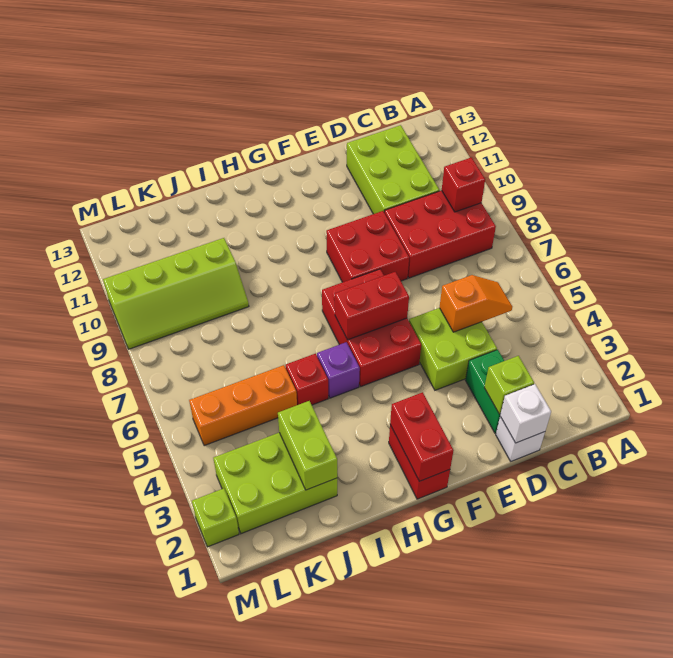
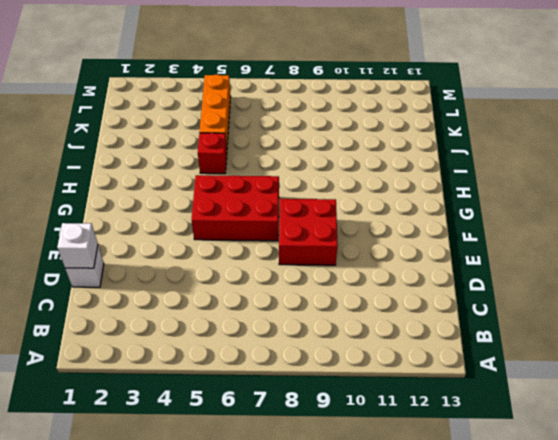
none -> red brick B8:D9 level 1
none -> lime brick C10:D12 level 1
none -> green brick D2:D3 level 1

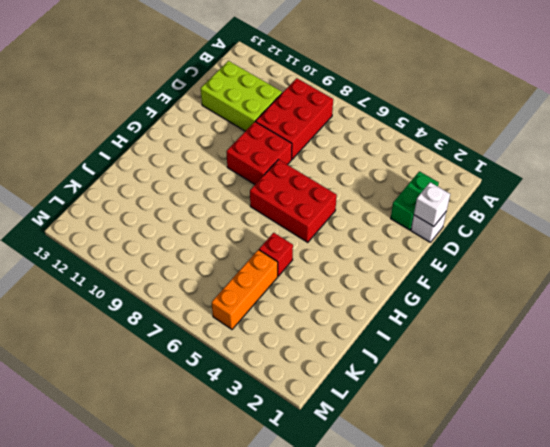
green brick C2:D2 level 1 -> green brick D2:D3 level 1
none -> lime brick D4:E5 level 1
none -> red brick G1:G2 level 1
none -> purple brick H5 level 1

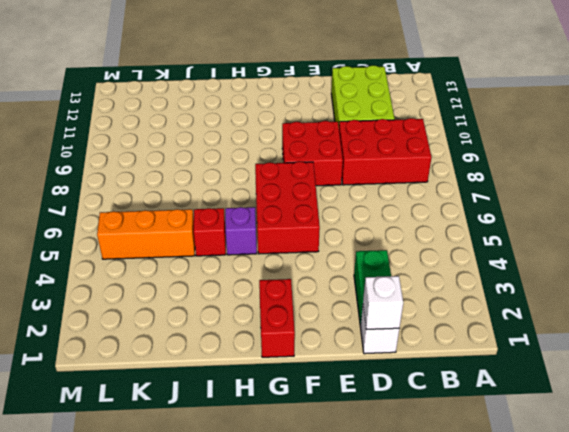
none -> lime brick D4:E5 level 1
none -> lime brick J2:L3 level 1
none -> lime slope J9:M10 level 1 top 10

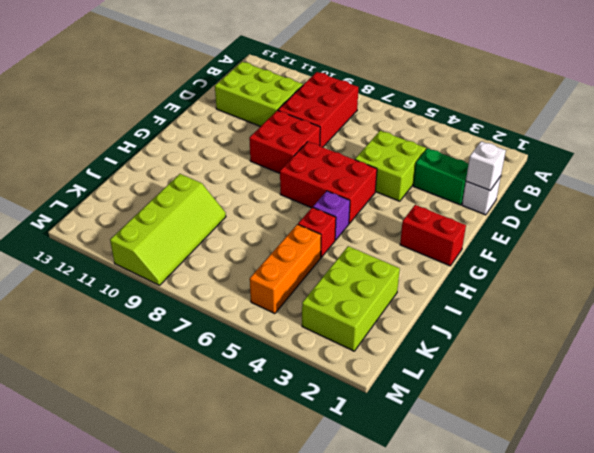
none -> lime brick M2 level 1
none -> red brick B9 level 2
none -> orange slope C5:D5 level 2 top D

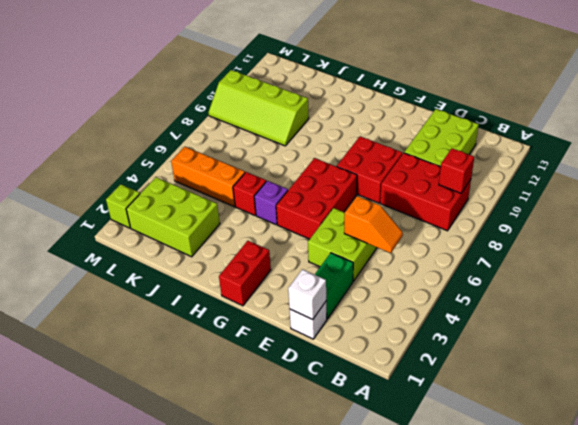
none -> lime brick D2 level 2
none -> red brick F6:G6 level 2
none -> red brick G1:G2 level 2

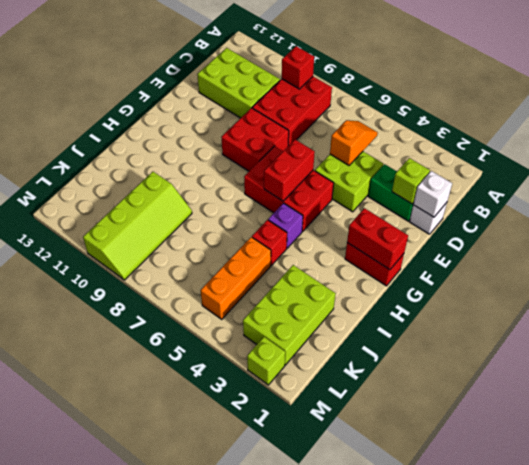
none -> lime brick J2:J3 level 2

